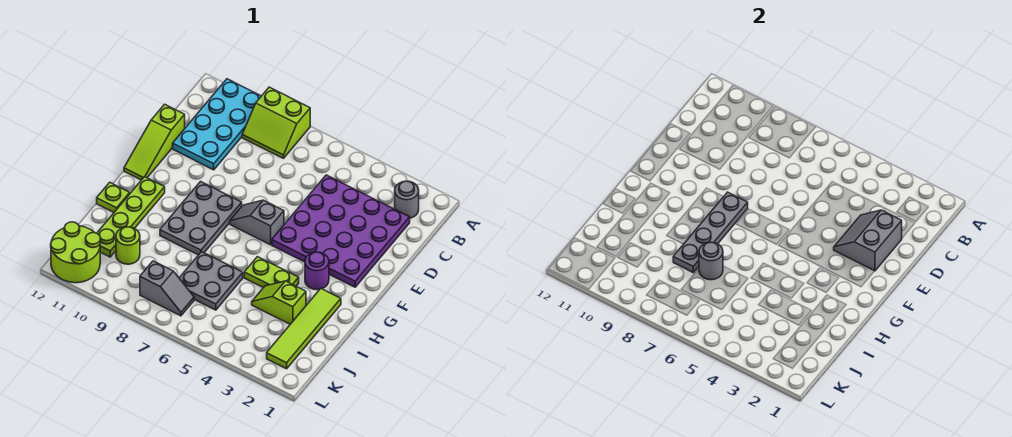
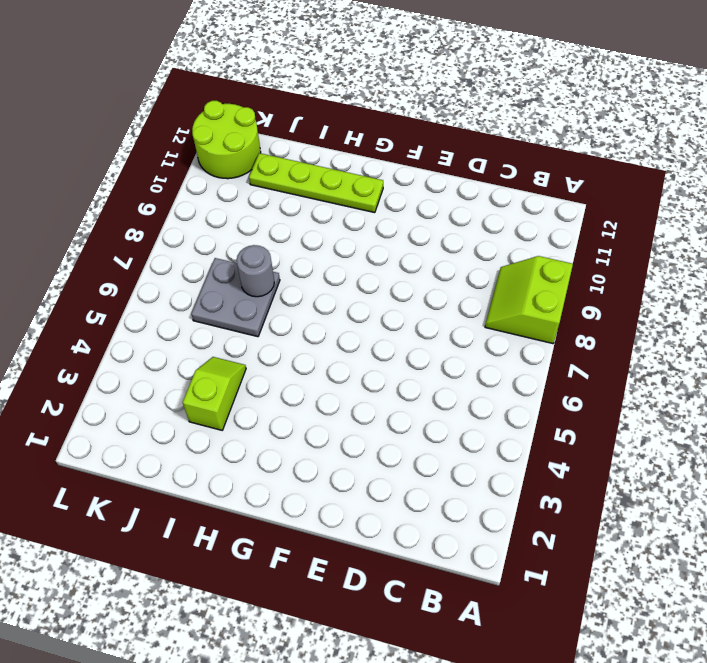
none -> cyan plate A10:D11 level 1
none -> grey round brick B2 level 1
none -> purple plate C2:F5 level 1

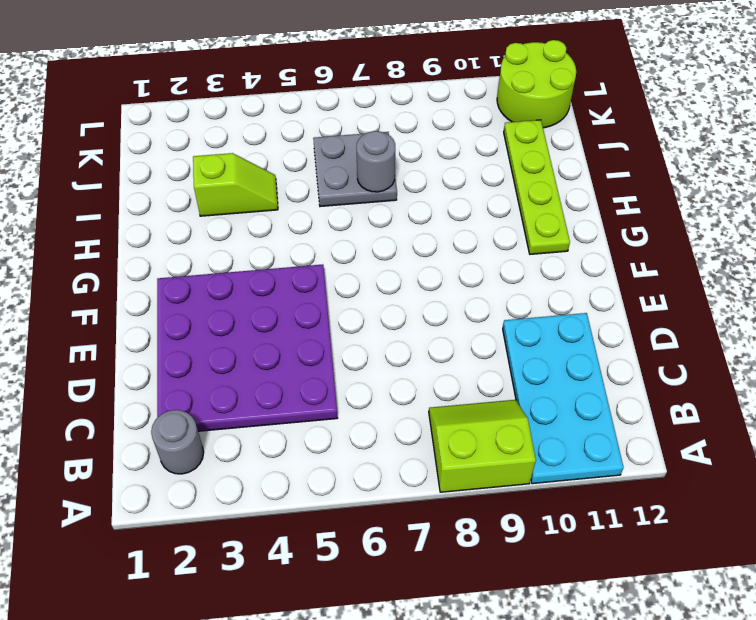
none -> lime slope D12:F12 level 1 top D
none -> grey slope F6:F7 level 1 top 6
none -> grey plate F8:H9 level 1

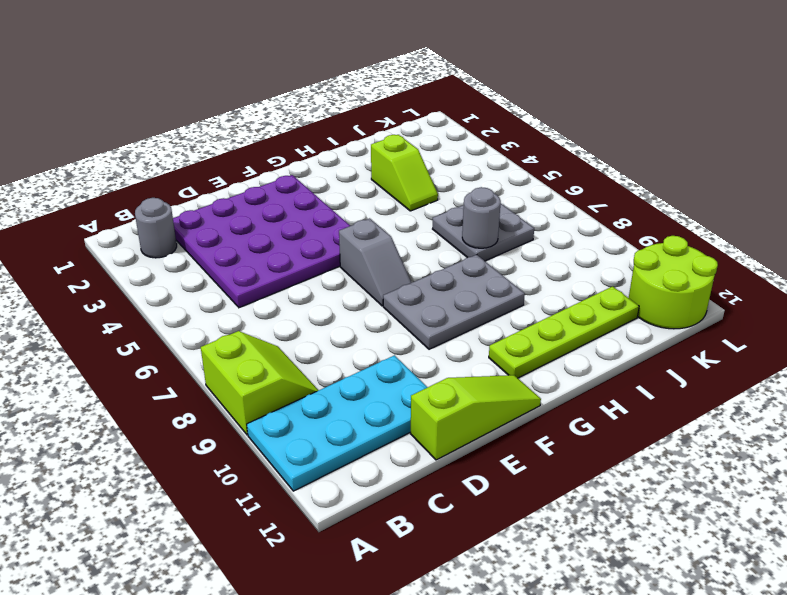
none -> purple round brick G3 level 1
none -> lime tile H2:K2 level 1
none -> lime plate H4:H5 level 1

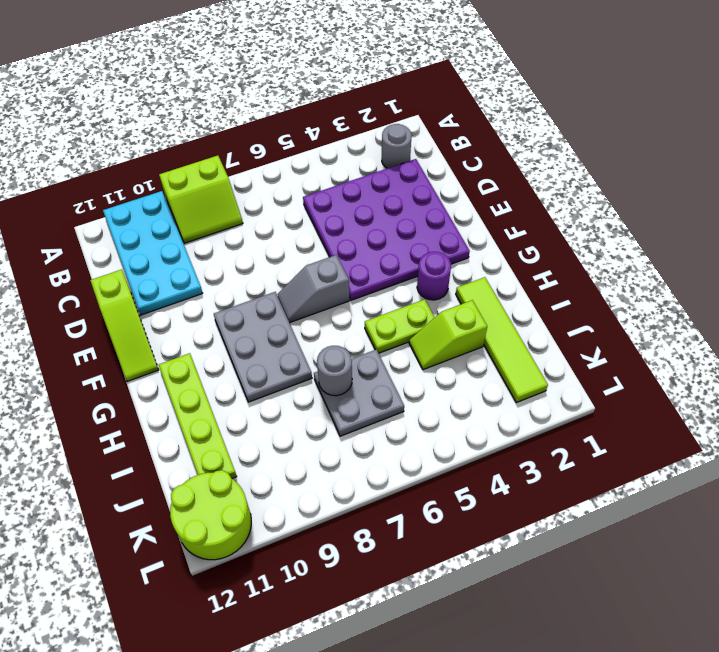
none -> lime plate H12 level 1
none -> lime round brick J10 level 1
none -> grey slope K7:K8 level 1 top 8

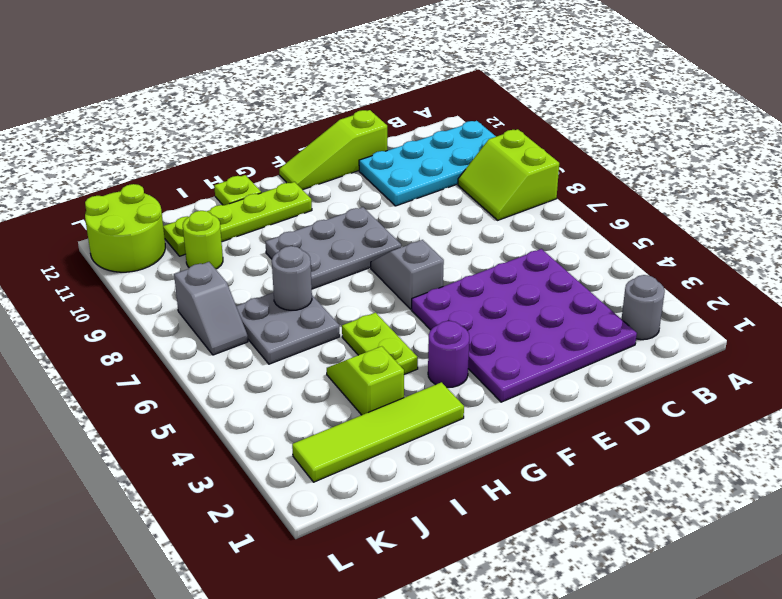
none -> grey slope D2:E3 level 2 top 2
none -> grey plate F8:I8 level 2

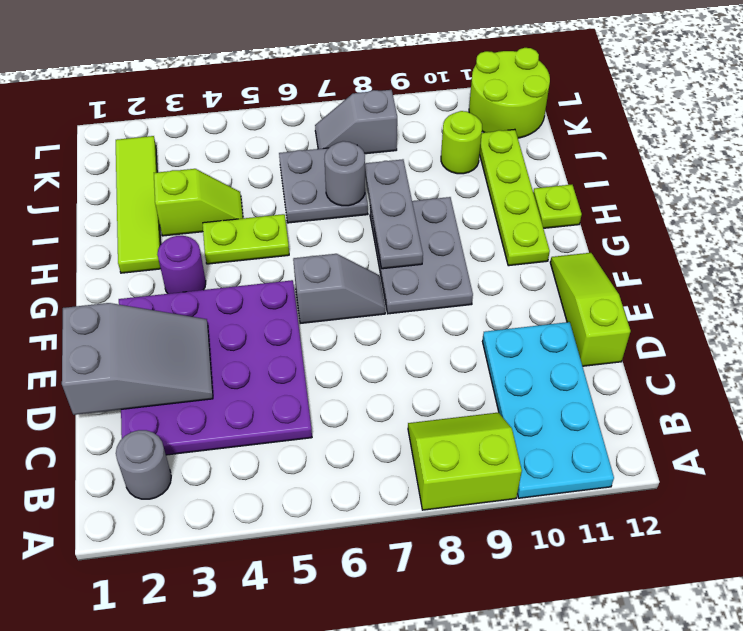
grey slope D1:E3 level 2 top 1 -> grey slope D2:E3 level 2 top 2
grey plate G8:I8 level 2 -> grey plate F8:I8 level 2

